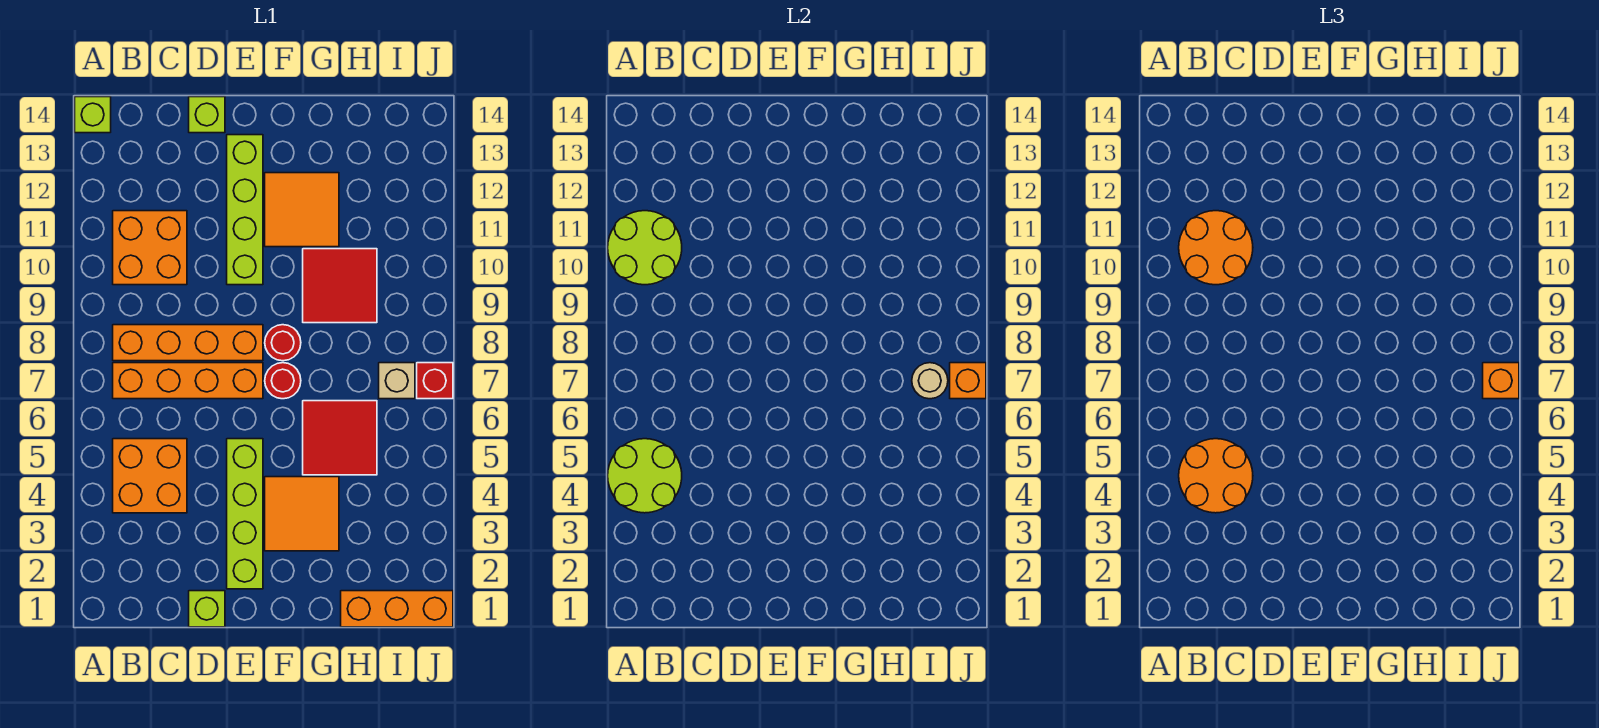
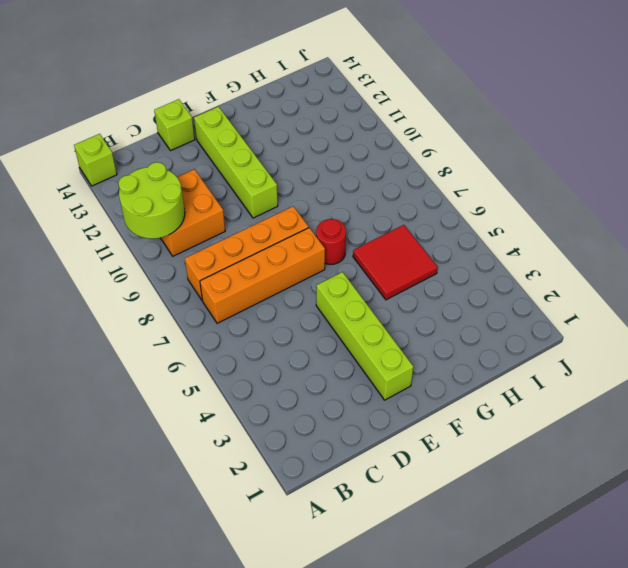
none -> orange brick B4:C5 level 1
none -> lime brick D1 level 1
none -> orange tile F3:G4 level 1

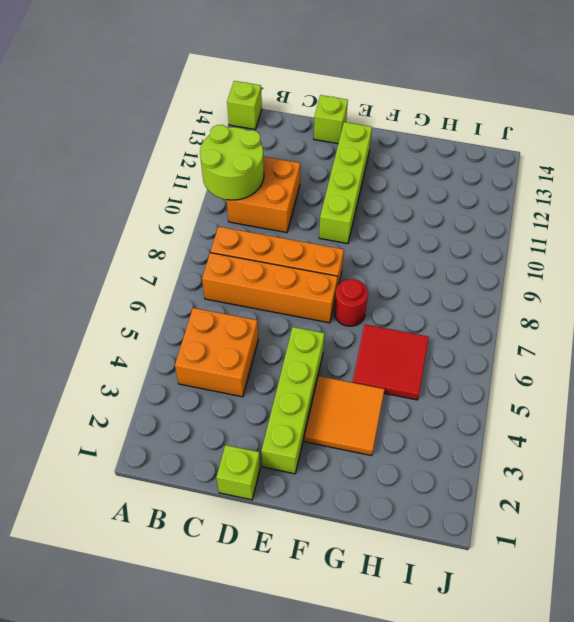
none -> red round brick F8 level 1
none -> orange tile F11:G12 level 1
none -> red tile G9:H10 level 1

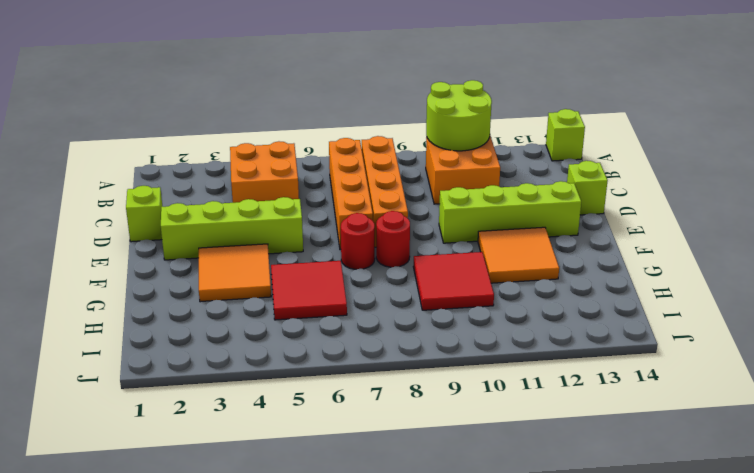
none -> orange brick H1:J1 level 1
none -> tan brick I7 level 1
none -> red brick J7 level 1

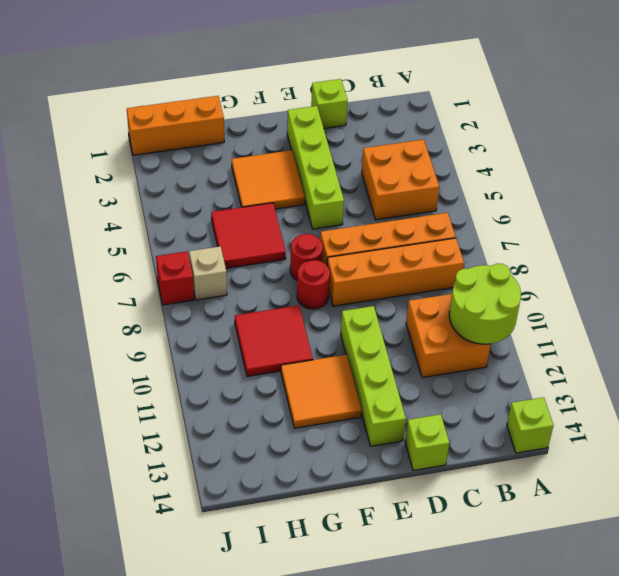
none -> lime round brick A4:B5 level 2
none -> tan round brick I7 level 2
none -> orange brick J7 level 2

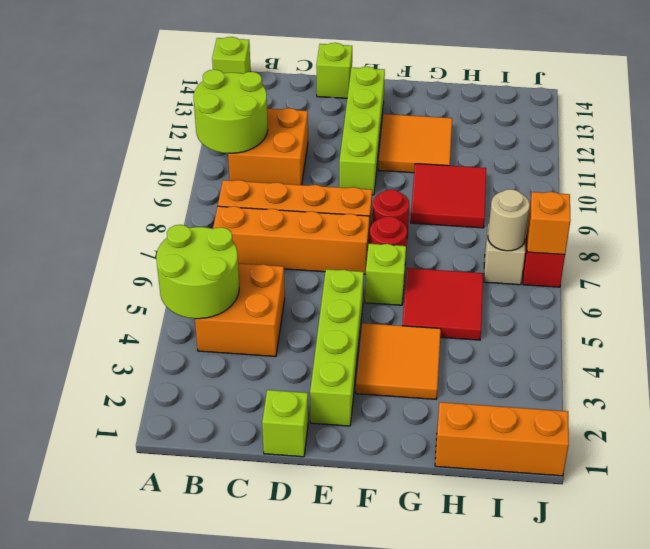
lime brick F6 level 1 -> none
none -> orange round brick B4:C5 level 3
none -> orange round brick B10:C11 level 3
none -> orange brick J7 level 3

